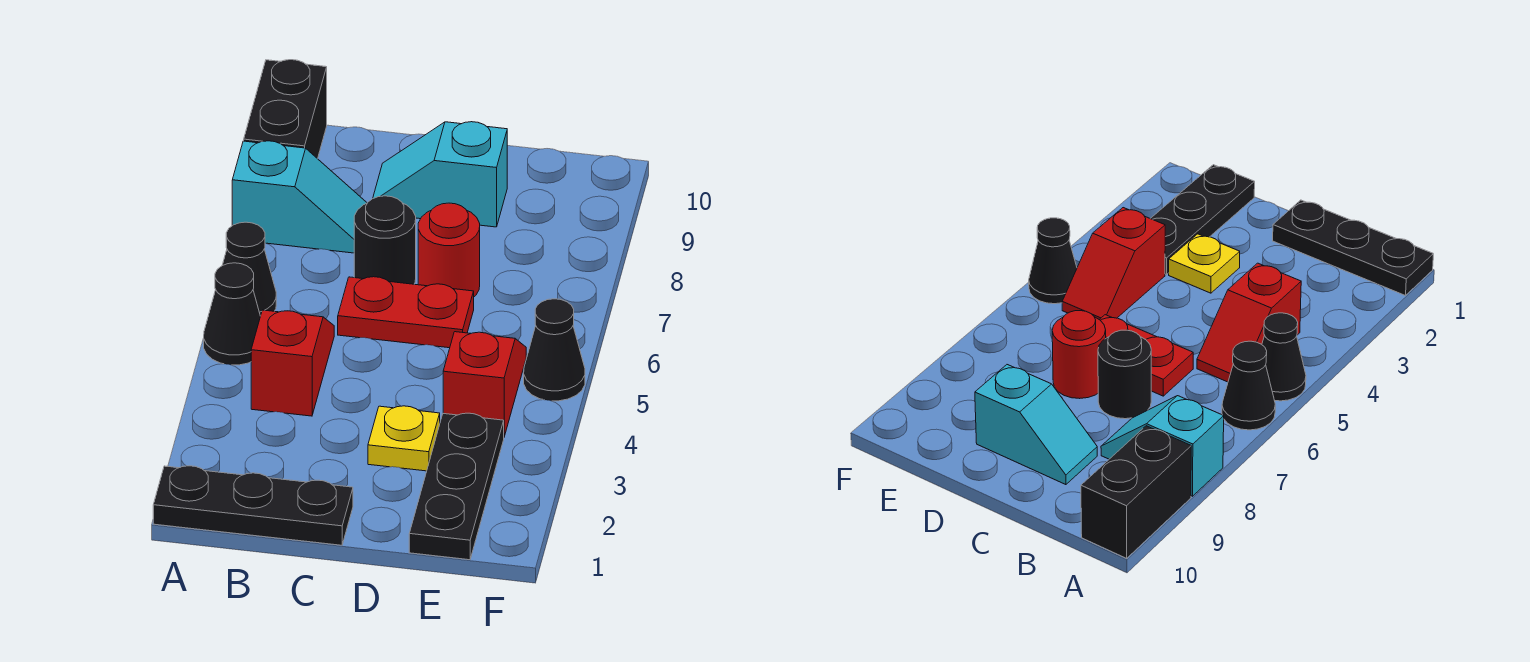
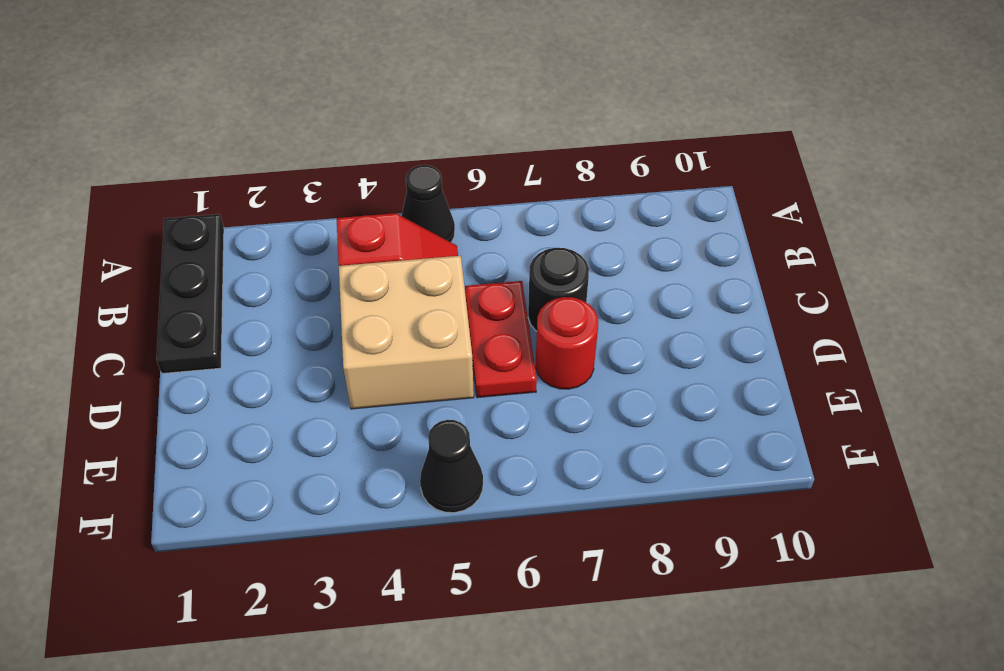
tan brick C4:D5 level 1 -> none
none -> black cone A6 level 1
none -> cyan slope A8:B8 level 1 top A
none -> black brick A9:A10 level 1

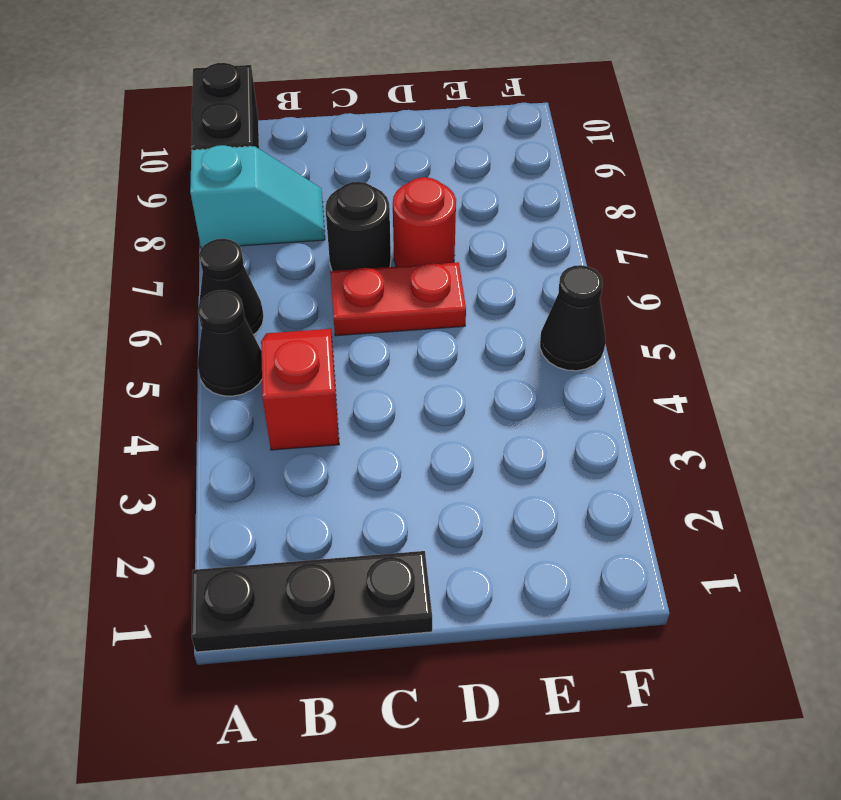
none -> cyan slope C9:D9 level 1 top D
none -> yellow plate D3 level 1
none -> black plate E1:E3 level 1

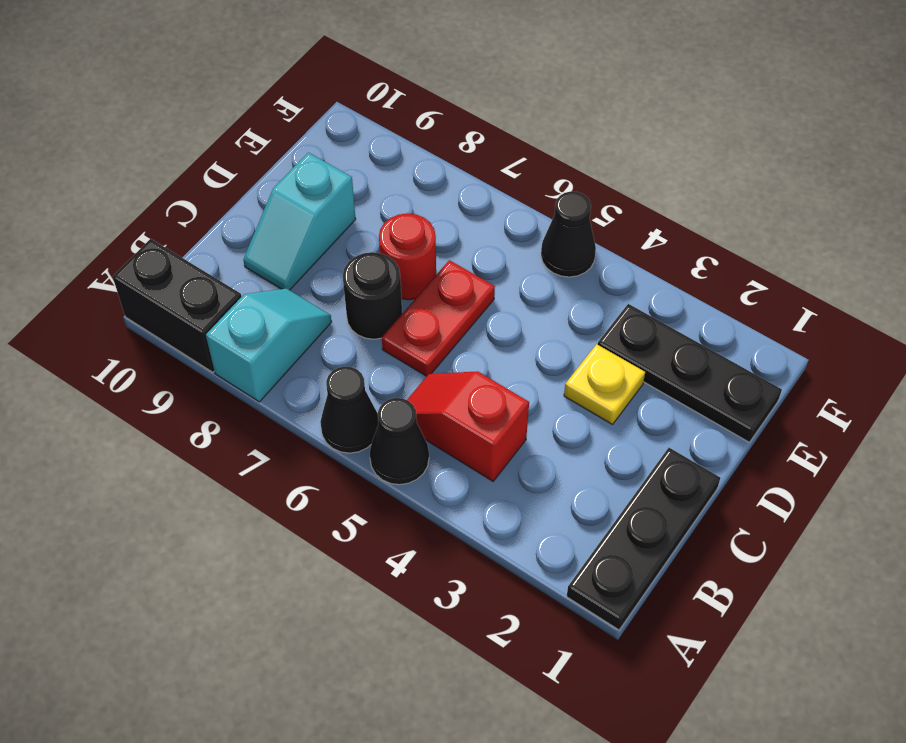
none -> red slope E4:E5 level 1 top 4

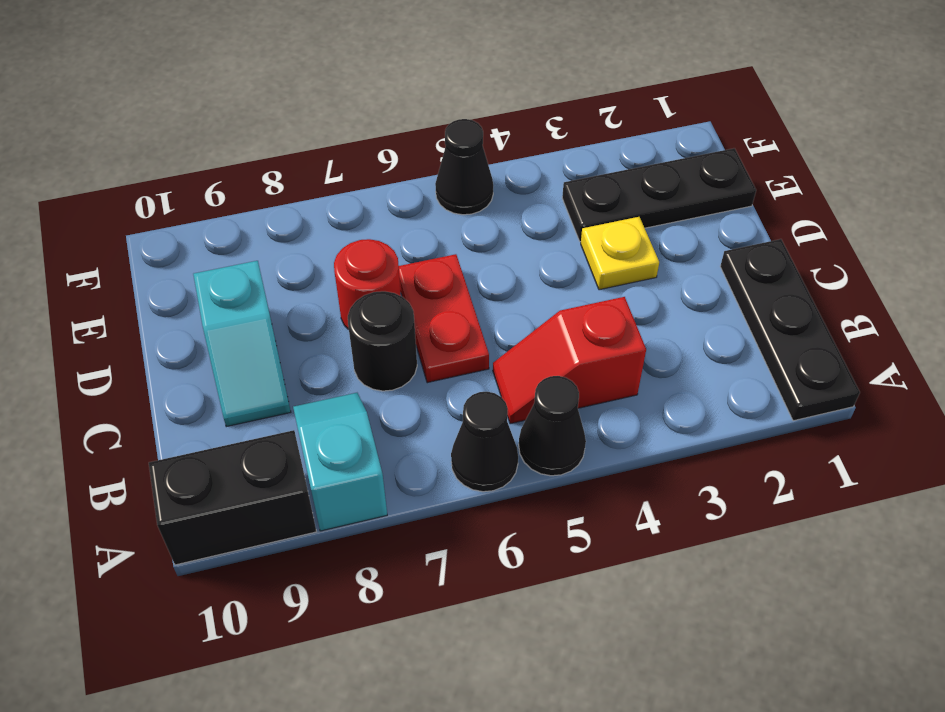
none -> red slope E4:E5 level 1 top 4

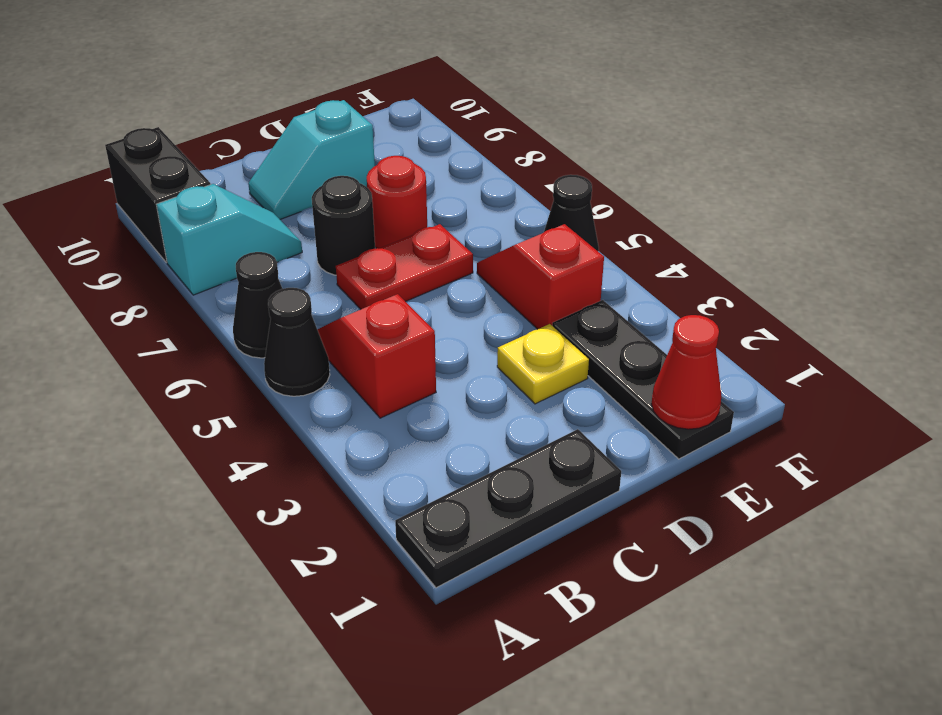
red cone E1 level 2 -> none

